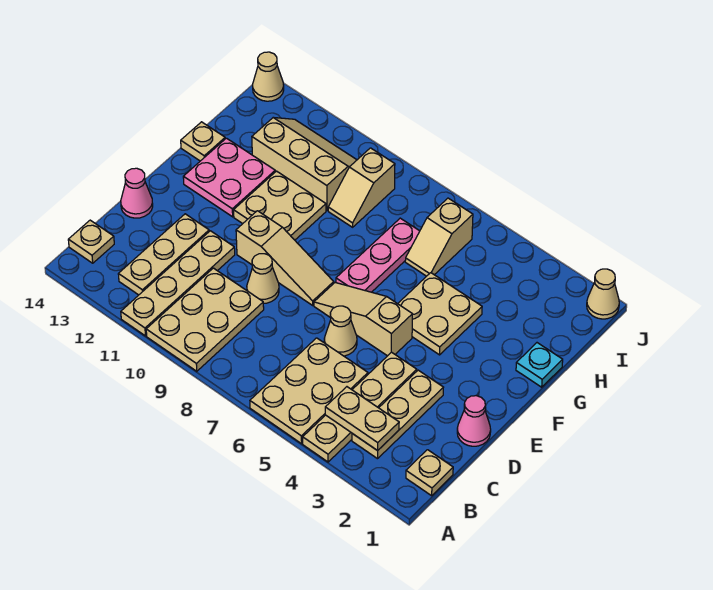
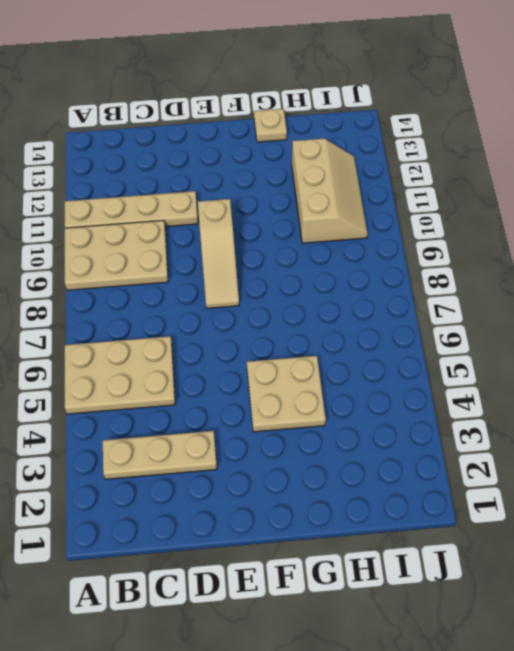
none -> tan plate A4:D4 level 1
none -> tan plate B1 level 1
none -> tan plate B12:D12 level 1

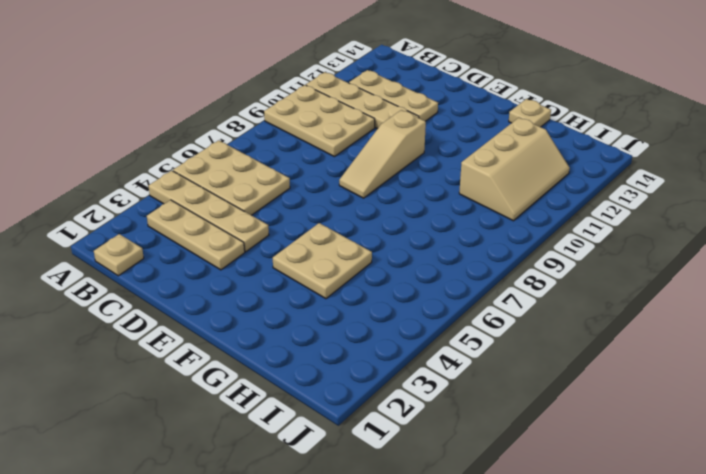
none -> tan plate B14 level 1
none -> pink cone D1 level 1
none -> tan cone D6 level 1

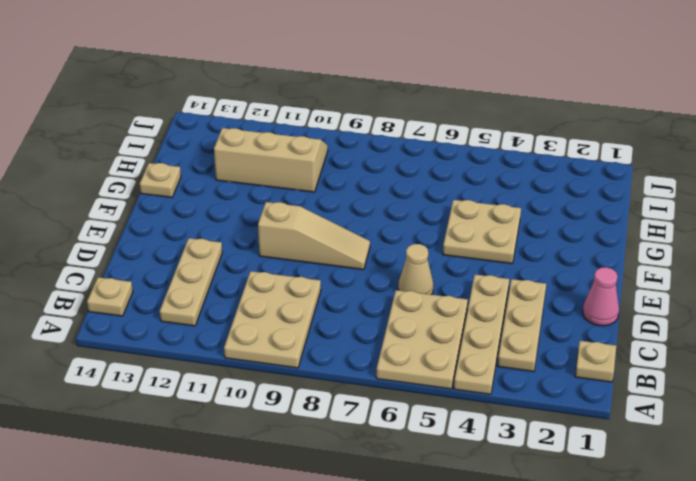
none -> tan plate A11:D11 level 1
none -> tan cone D9 level 1
none -> pink cone D14 level 1

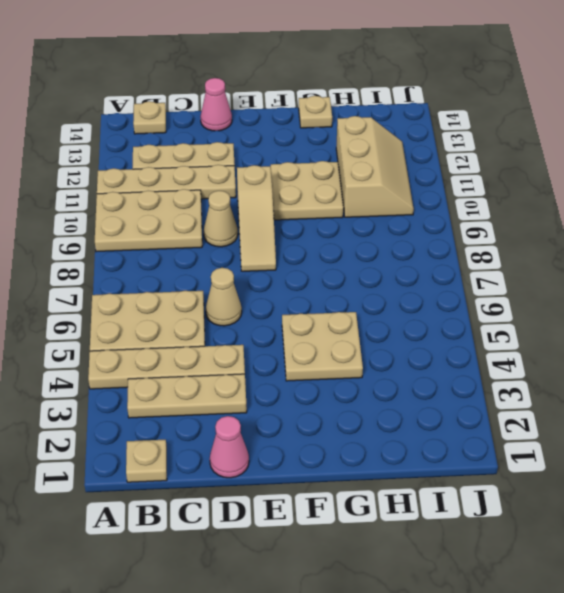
none -> tan slope E5:E7 level 1 top 5
none -> pink plate F7:H7 level 1
none -> pink plate F12:G13 level 1

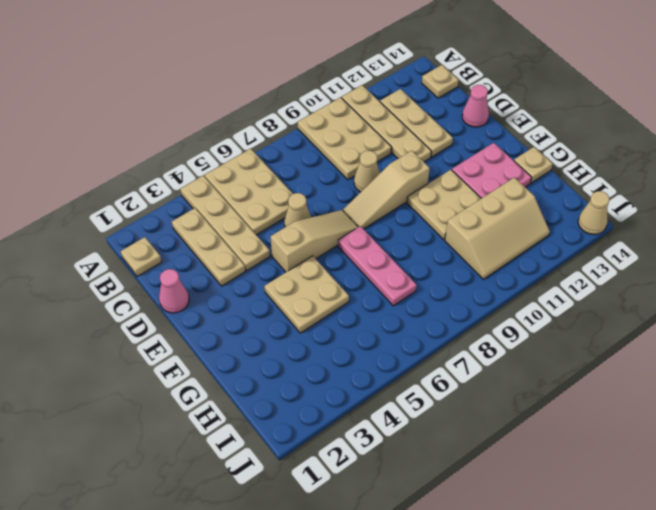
none -> cyan plate G1 level 1
none -> tan slope H6:I6 level 1 top I
none -> tan slope H9:I9 level 1 top I

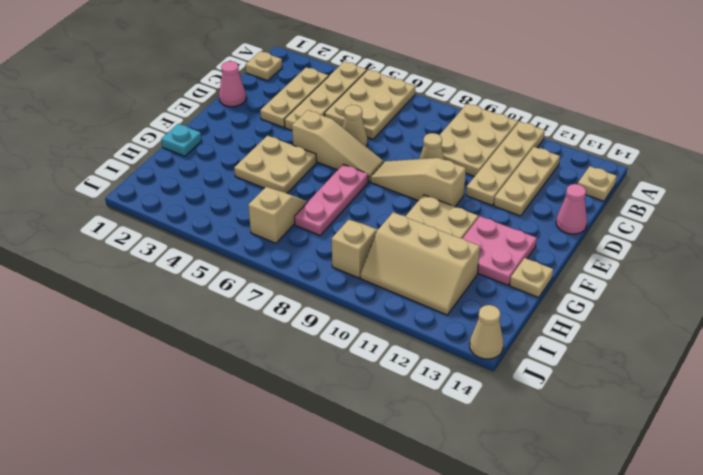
none -> tan cone J1 level 1
none -> tan plate B3:B4 level 2

